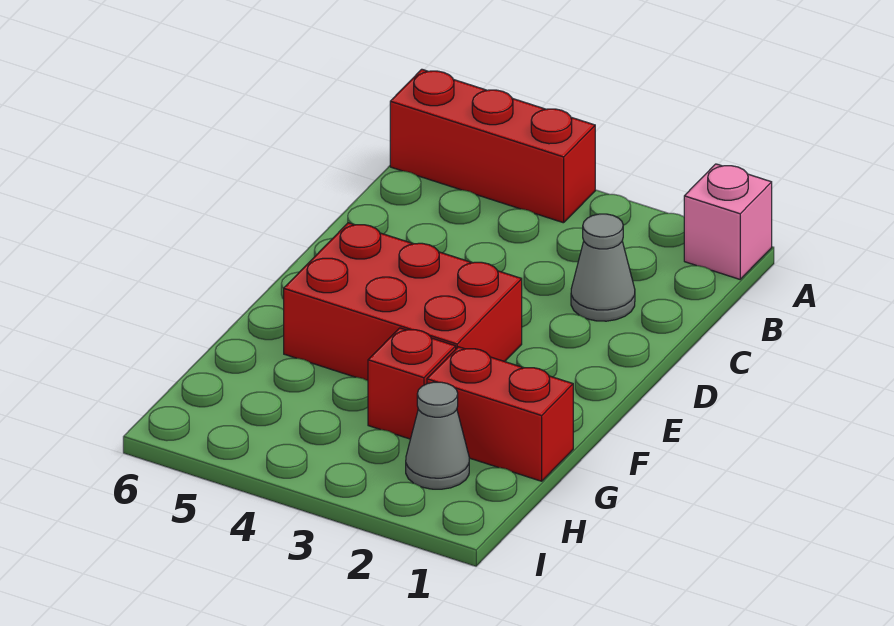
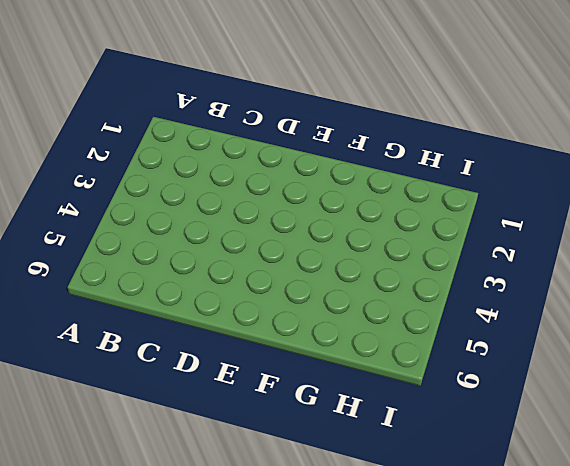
none -> pink brick A1 level 1
none -> red brick A4:A6 level 1

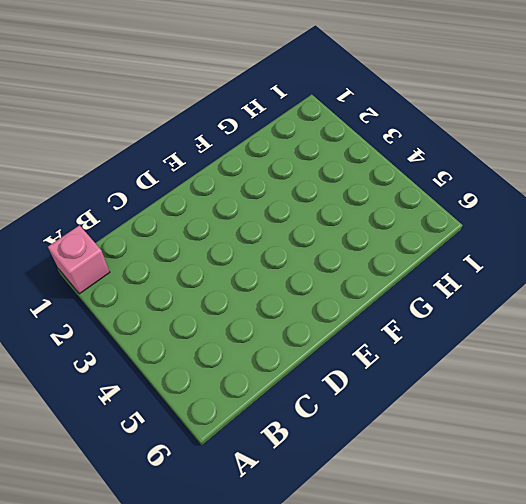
none -> red brick A4:A6 level 1
none -> grey cone C2 level 1

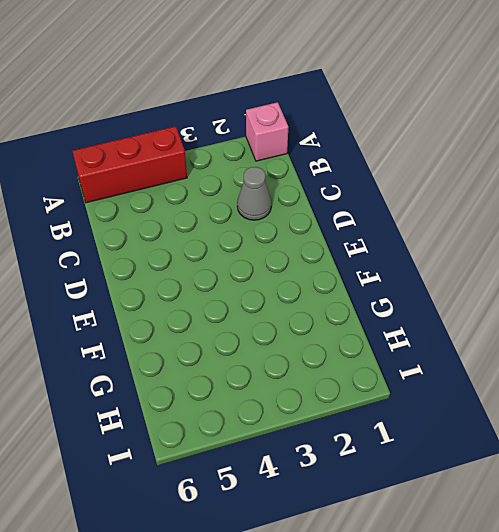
none -> red brick E3:F5 level 1
none -> red brick G1:G2 level 1

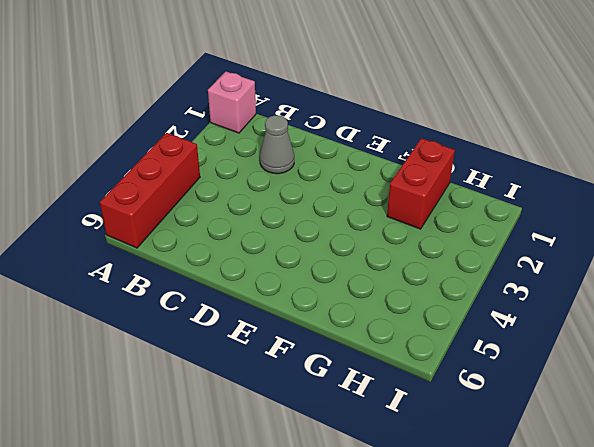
none -> red brick E3:F5 level 1
none -> red brick G3 level 1

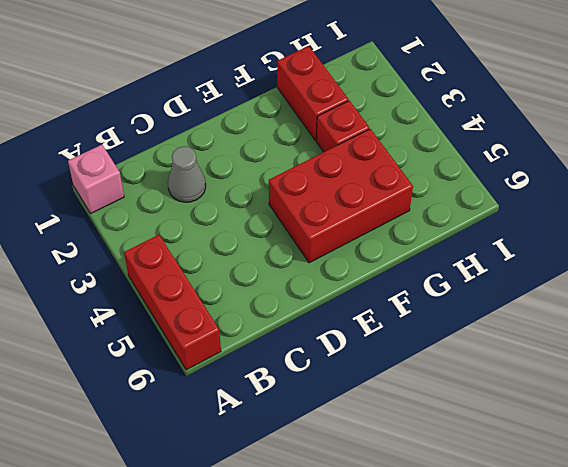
red brick E4:G5 level 1 -> red brick E3:F5 level 1
none -> grey cone H2 level 1

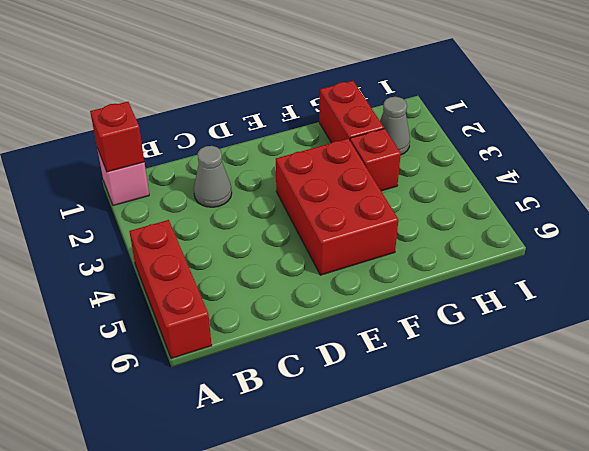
red brick A1 level 2 -> none

